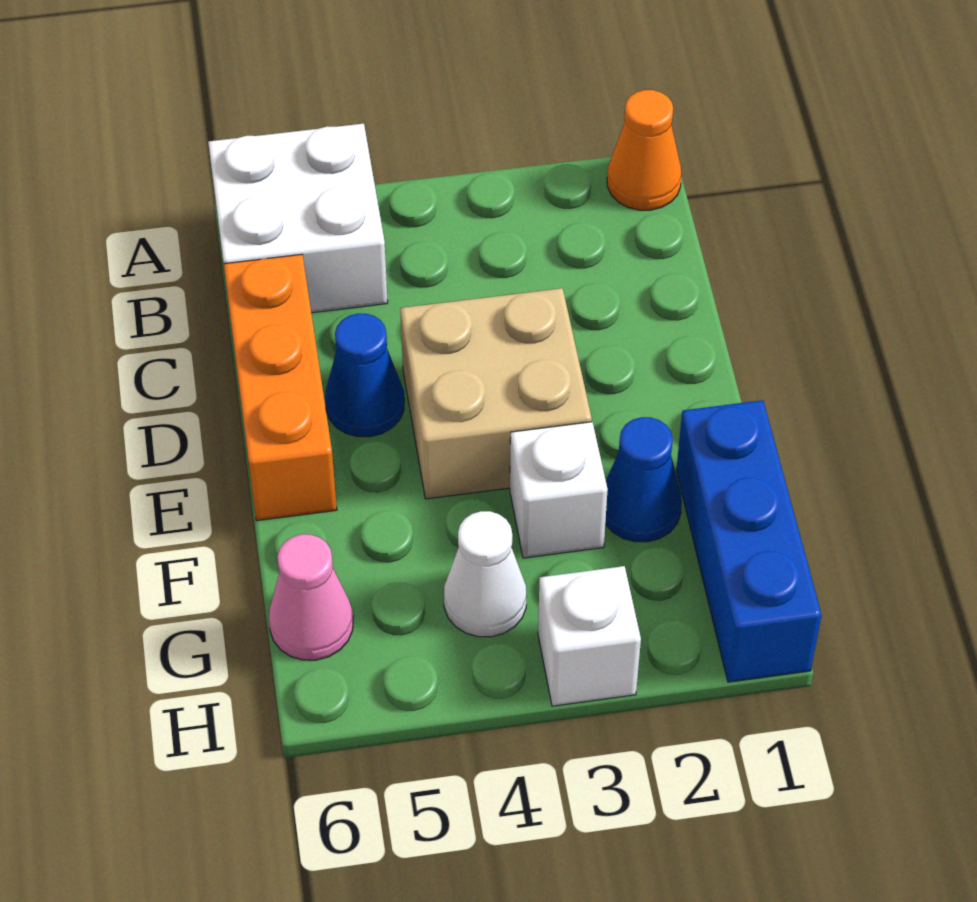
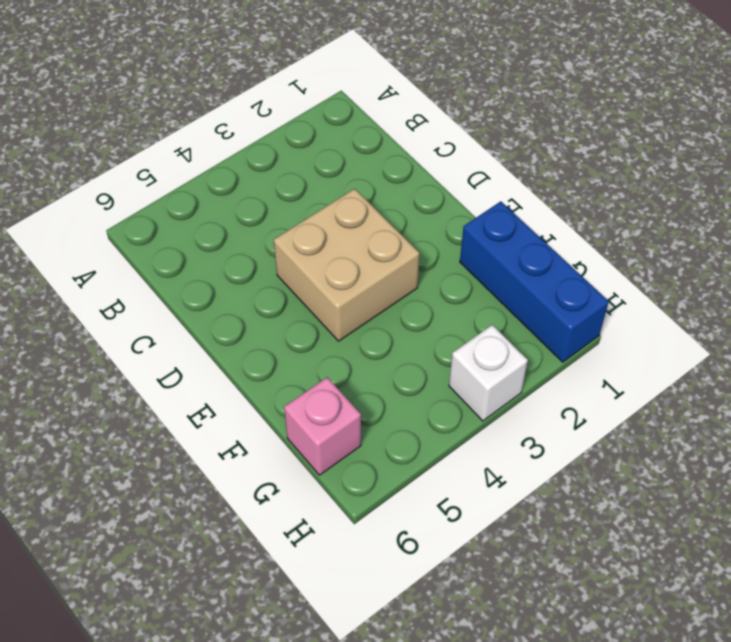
pink brick G6 level 1 -> pink cone G6 level 1
none -> orange cone A1 level 1
none -> white brick A5:B6 level 1

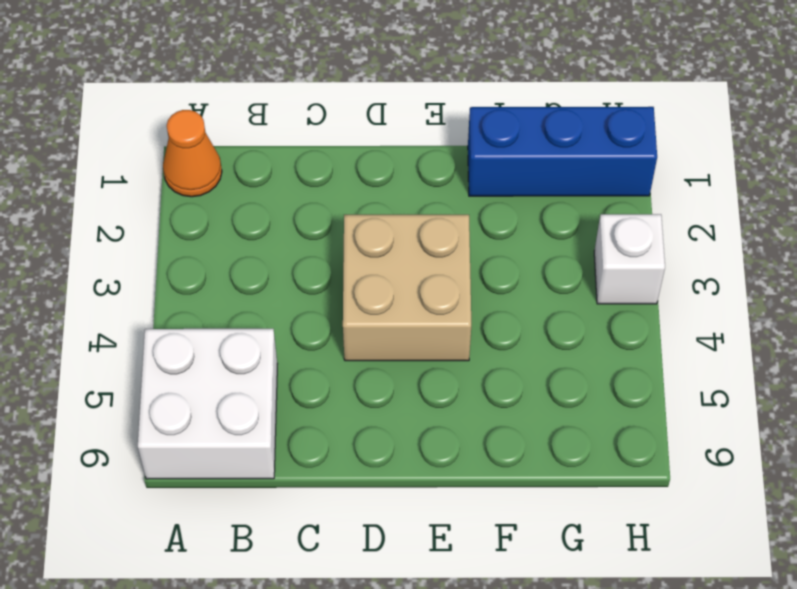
none -> orange brick C6:E6 level 1
none -> blue cone D5 level 1

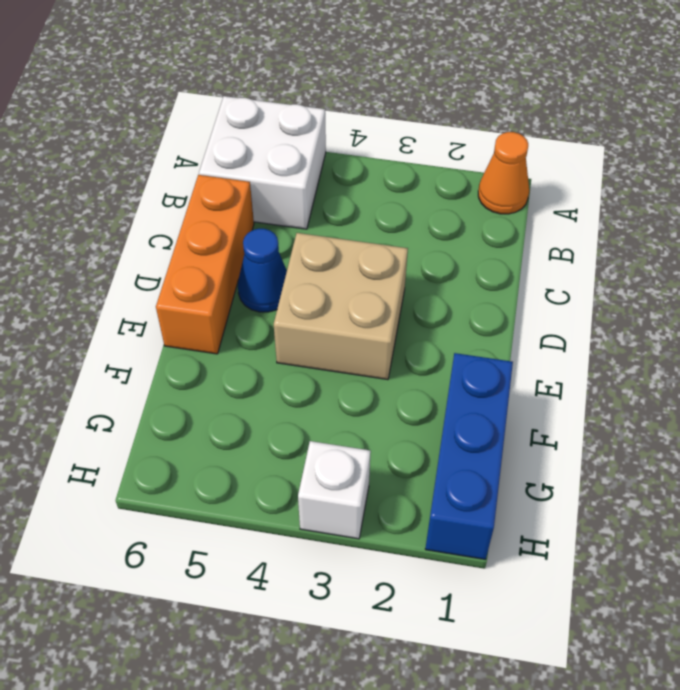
none -> blue cone F2 level 1
none -> white brick F3 level 1

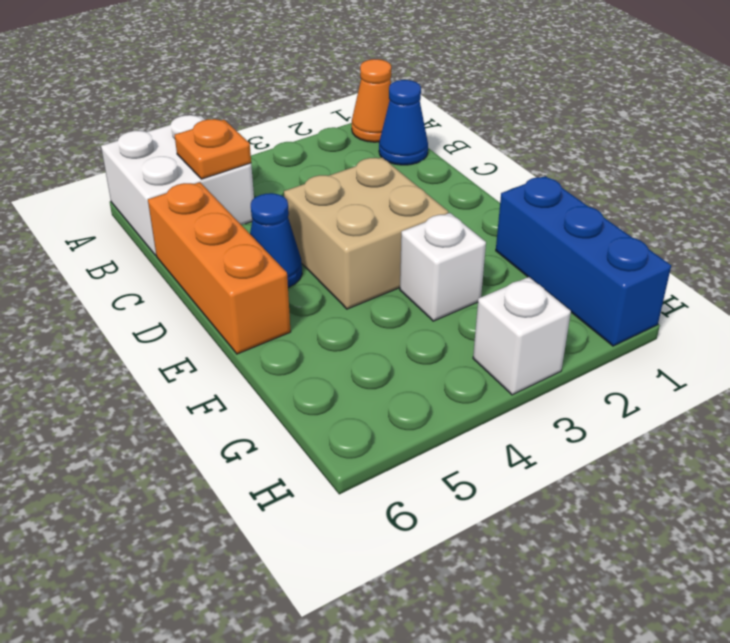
blue cone B1 level 1 -> blue cone F2 level 1
orange plate B5 level 2 -> none
none -> white cone G4 level 1
none -> pink cone G6 level 1

